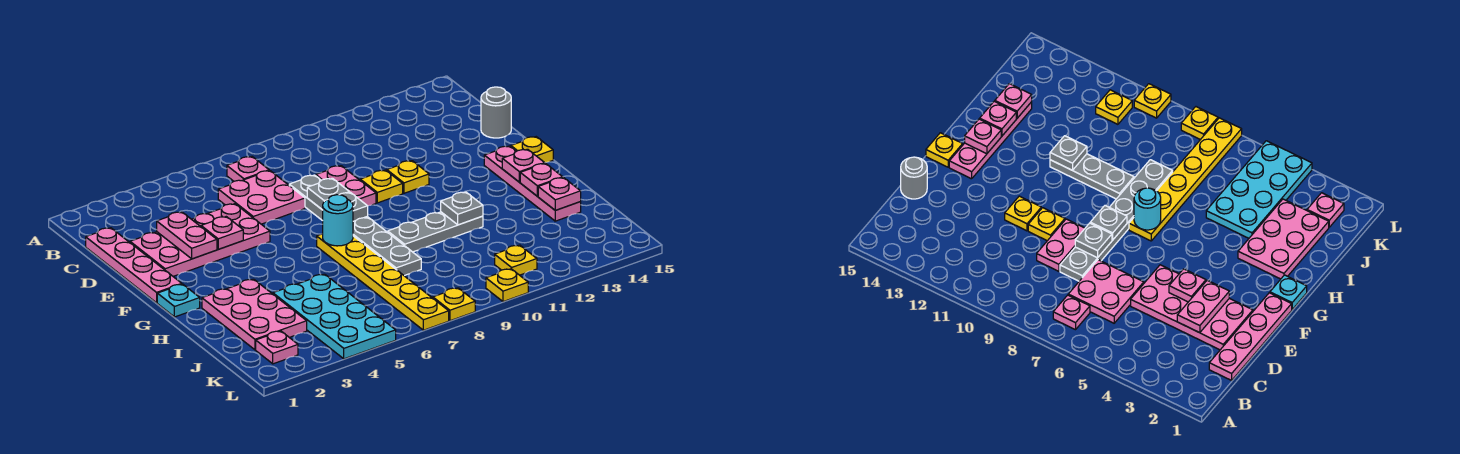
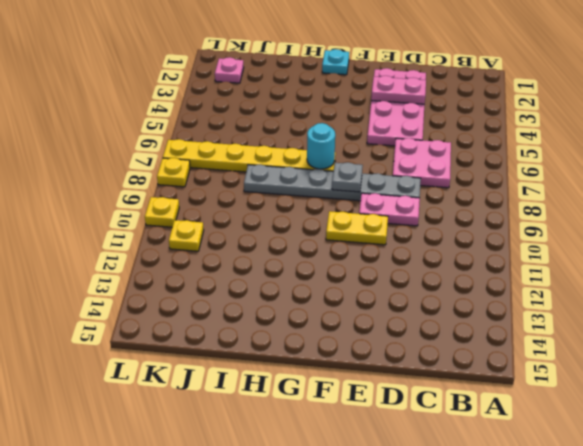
yellow plate E10:F10 level 1 -> yellow plate E10 level 1
none -> pink plate B7 level 1
none -> pink plate C1:F1 level 1
none -> grey round brick D15 level 1

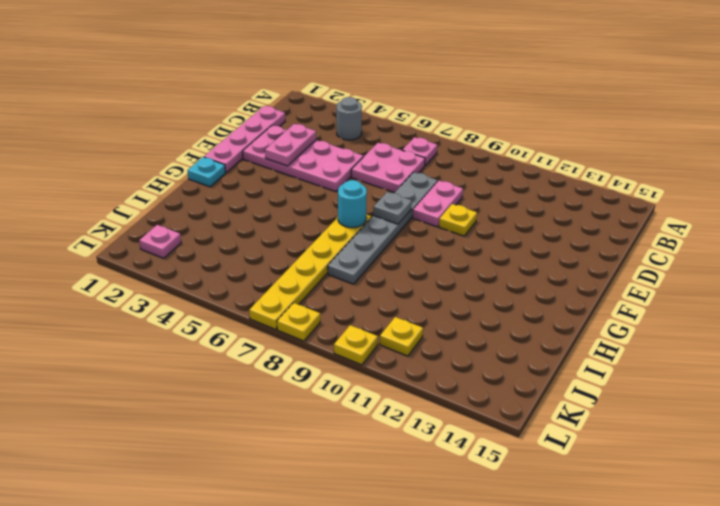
grey round brick B4 level 1 -> grey round brick D15 level 1
none -> yellow plate E11 level 1
none -> pink plate F14:I14 level 1
none -> yellow plate F15 level 1

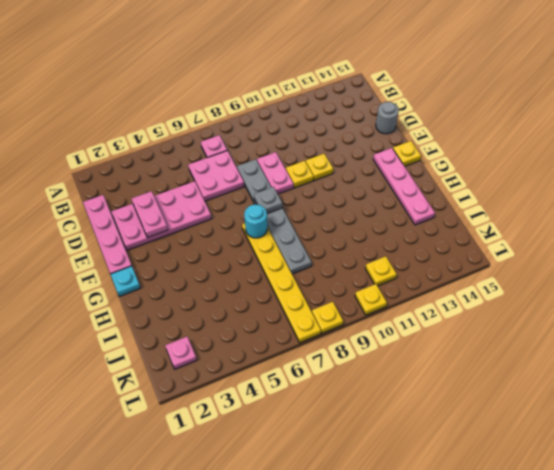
none -> pink plate H2:J3 level 1
none -> grey plate H9:H11 level 1
none -> cyan plate I4:L5 level 1

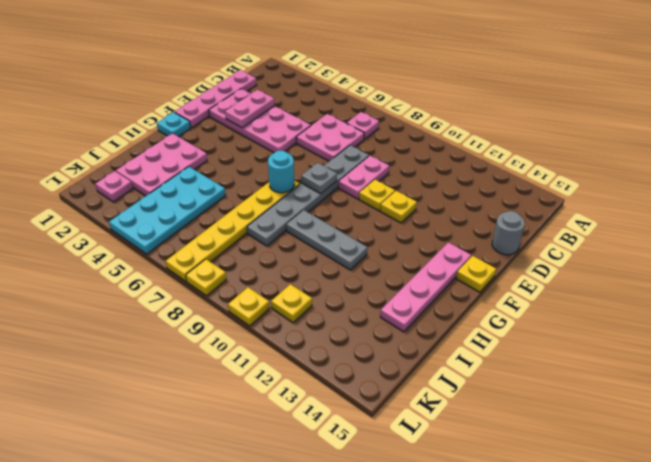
none -> pink plate E4 level 2
none -> grey plate E8 level 2
none -> pink plate G14 level 2

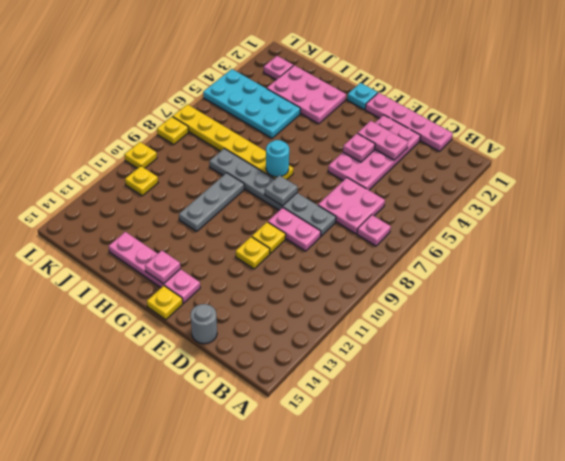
none -> grey plate E8 level 2
none -> grey plate H11 level 2
none -> pink plate H14 level 2

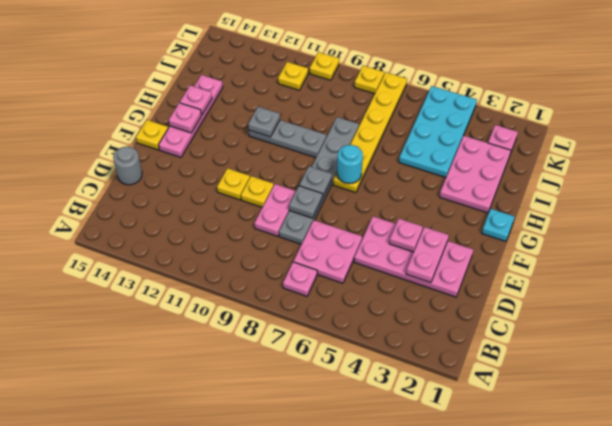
none -> pink plate C1:F1 level 1
none -> pink plate I14 level 2

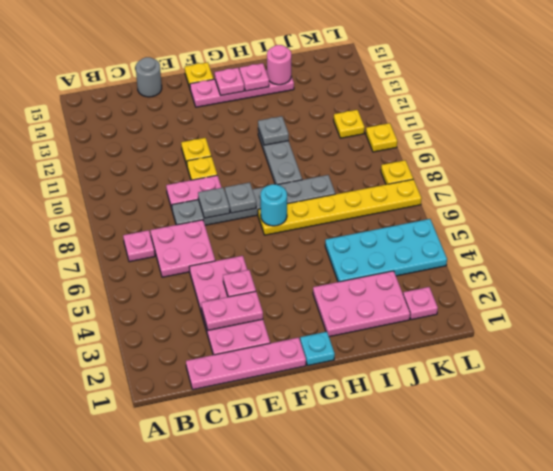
pink round brick I14 level 2 -> pink plate I14 level 2

